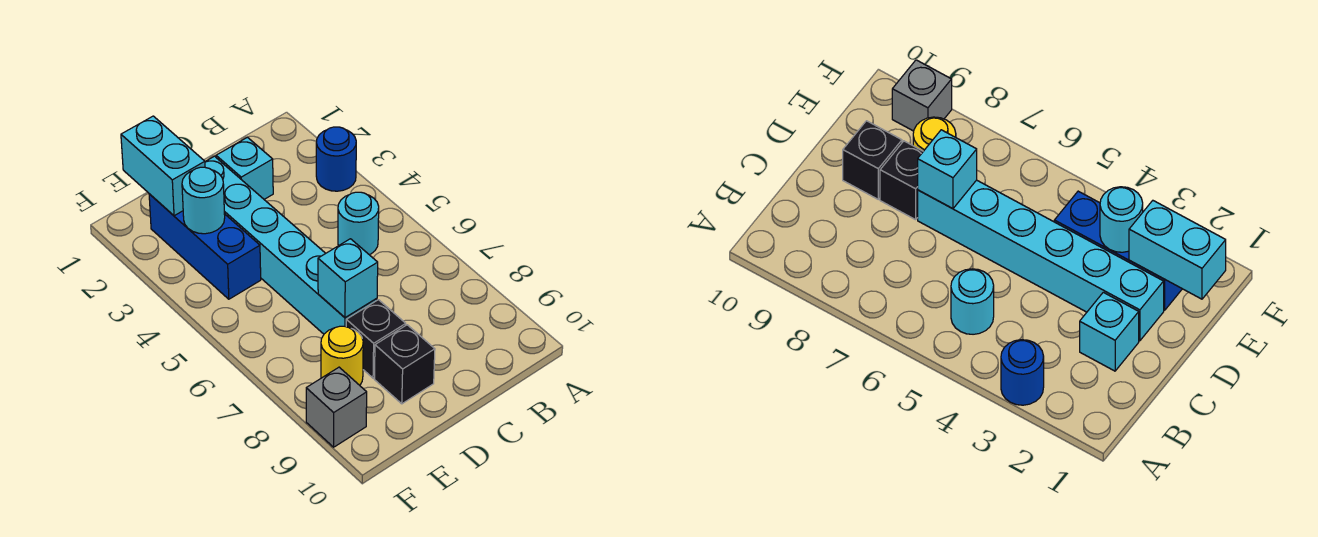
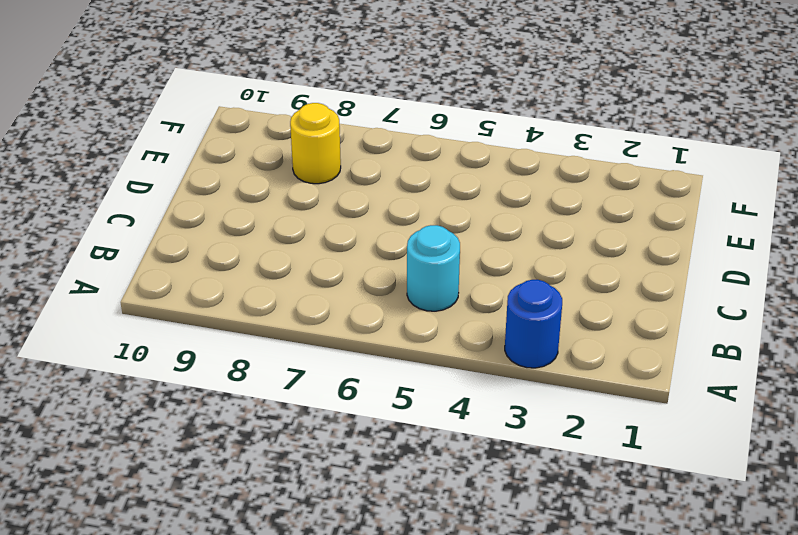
none -> cyan brick C2 level 1
none -> cyan brick D2:D7 level 1
none -> black brick D8 level 1

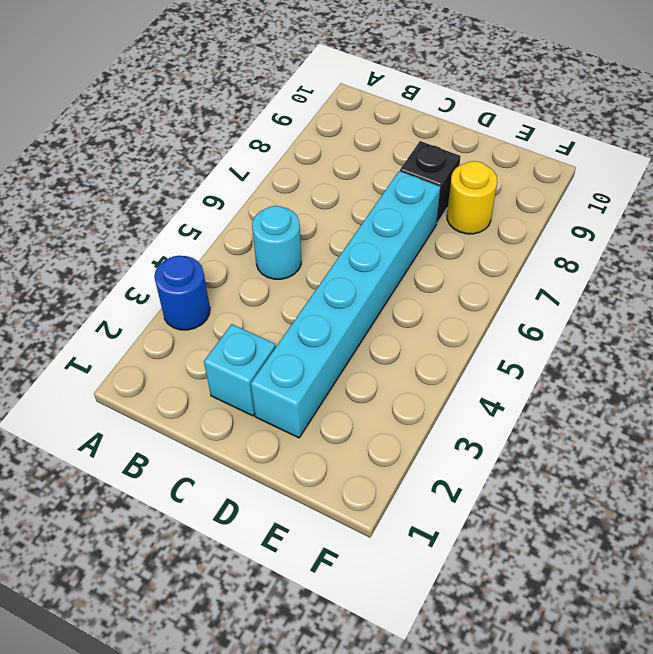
none -> black brick D9 level 1
none -> blue brick E2:E4 level 1
none -> grey brick F9 level 1

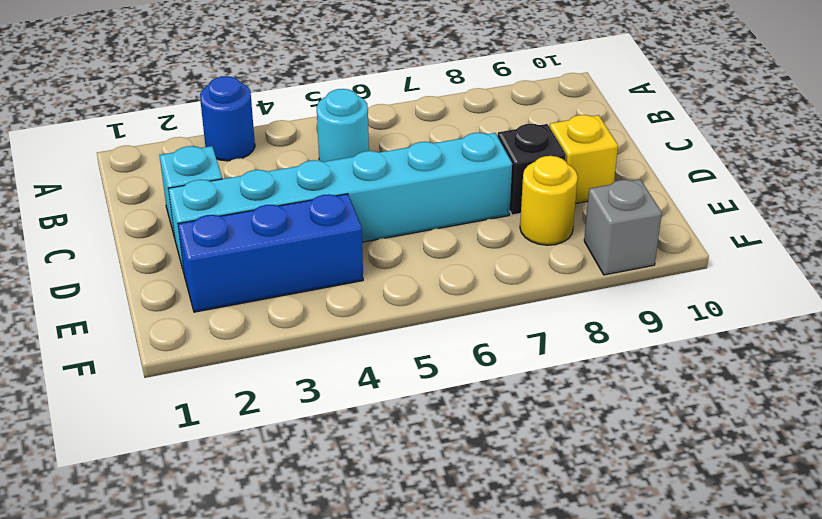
yellow brick D9 level 1 -> black brick D9 level 1
none -> cyan brick D7 level 2
none -> cyan brick E1:E2 level 2
none -> cyan round brick E3 level 2

